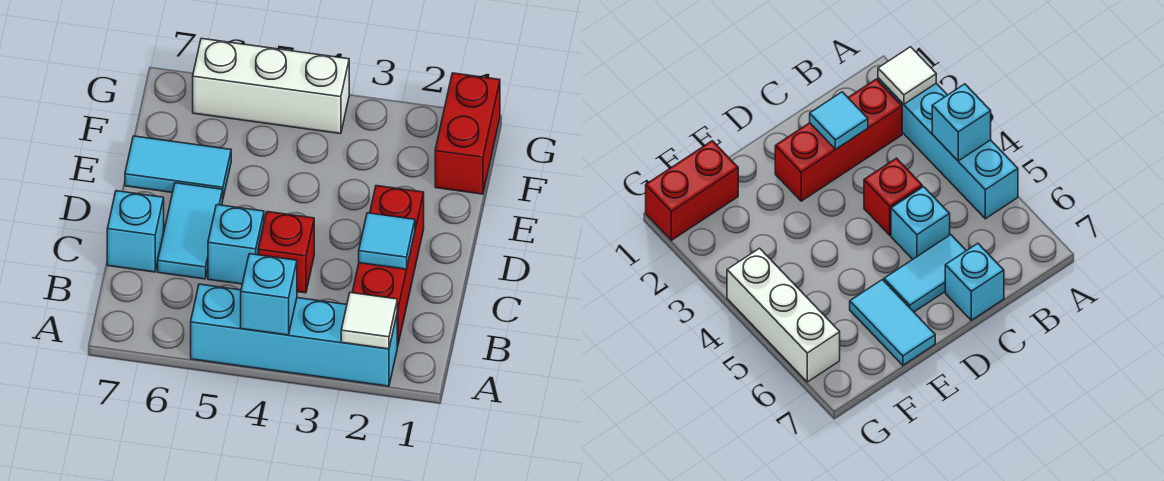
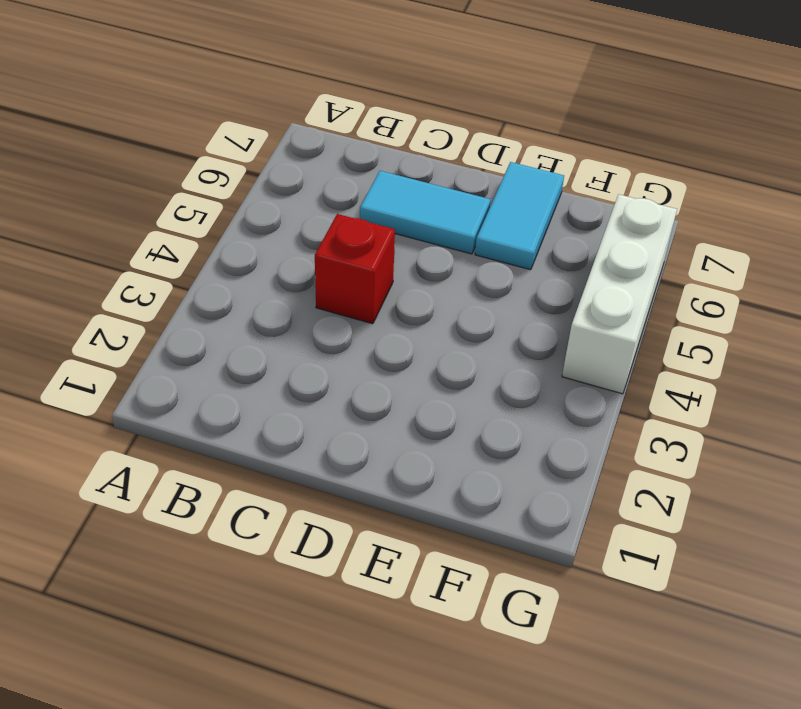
none -> cyan brick A2:A5 level 1
none -> red brick B2:D2 level 1
none -> cyan brick C5 level 1

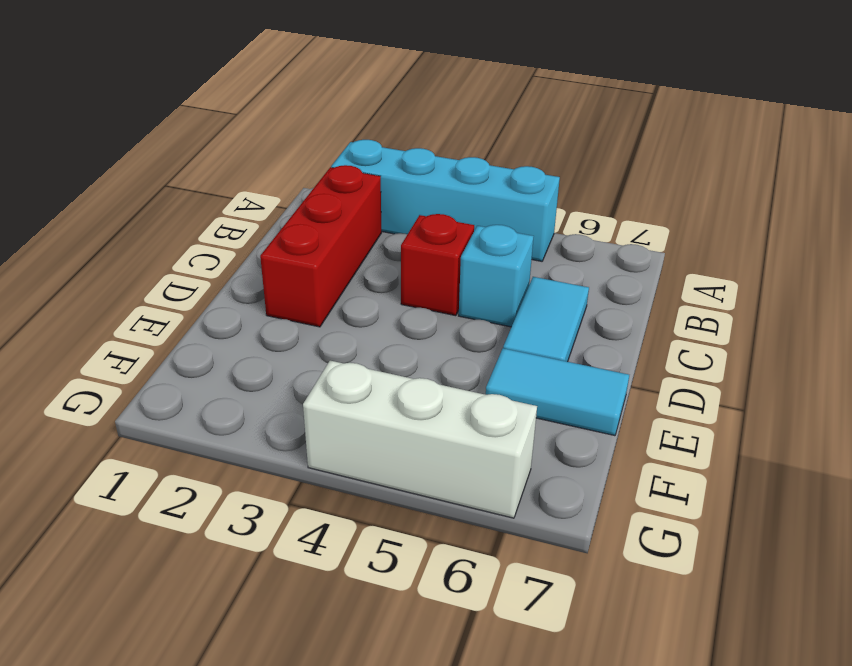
none -> cyan brick C7 level 1
none -> red brick F1:G1 level 1
none -> white tile A2 level 2

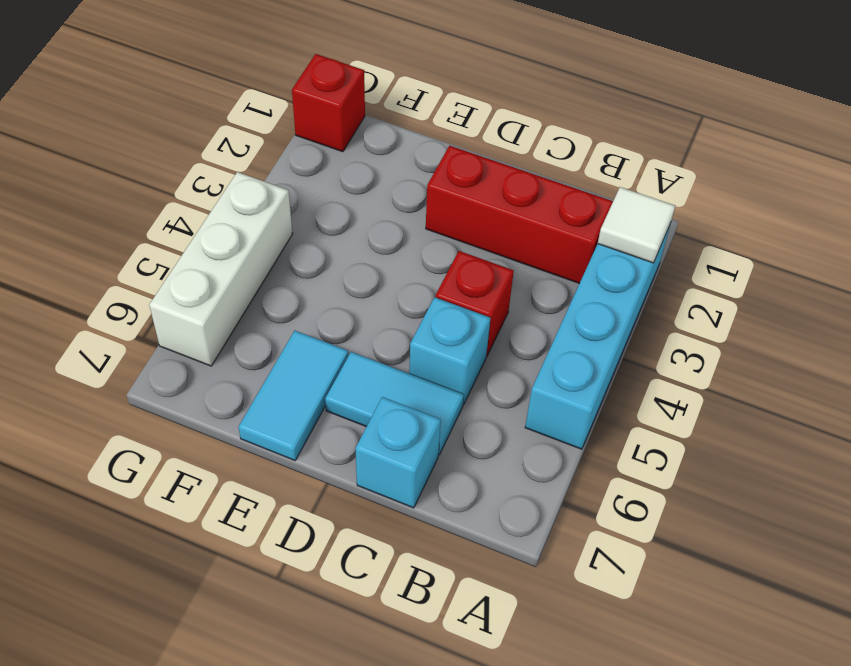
red brick G1 level 1 -> red brick F1:G1 level 1
none -> cyan brick A4 level 2
none -> cyan tile C2 level 2

